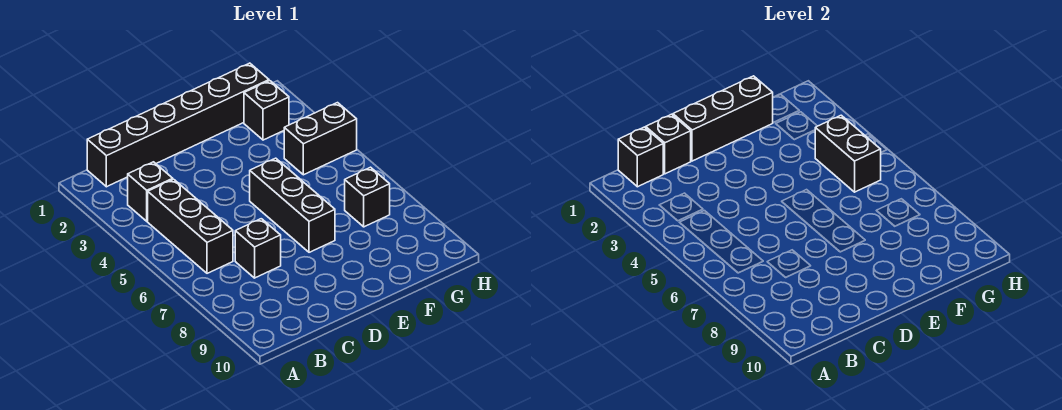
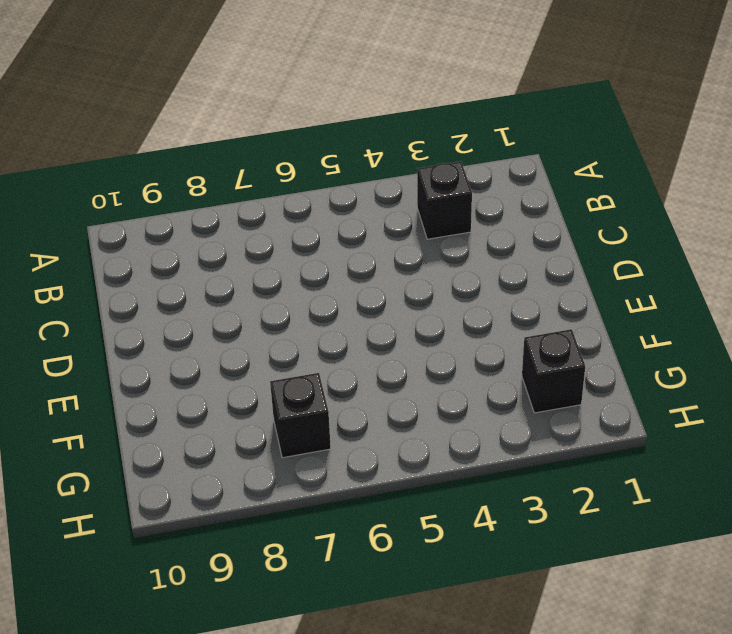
none -> black brick B1:G1 level 1
none -> black brick B4:B6 level 1
none -> black brick C7 level 1

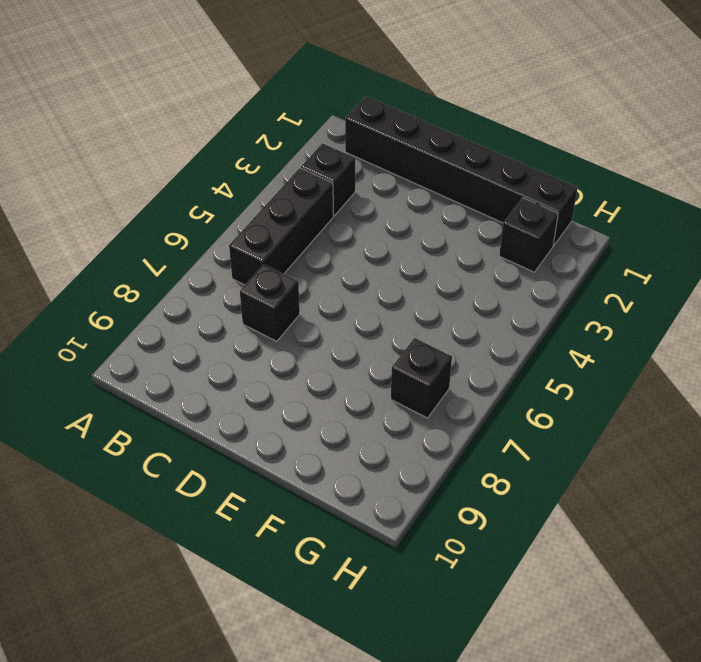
none -> black brick E5:E7 level 1
none -> black brick G4:H4 level 1
none -> black brick B1 level 2

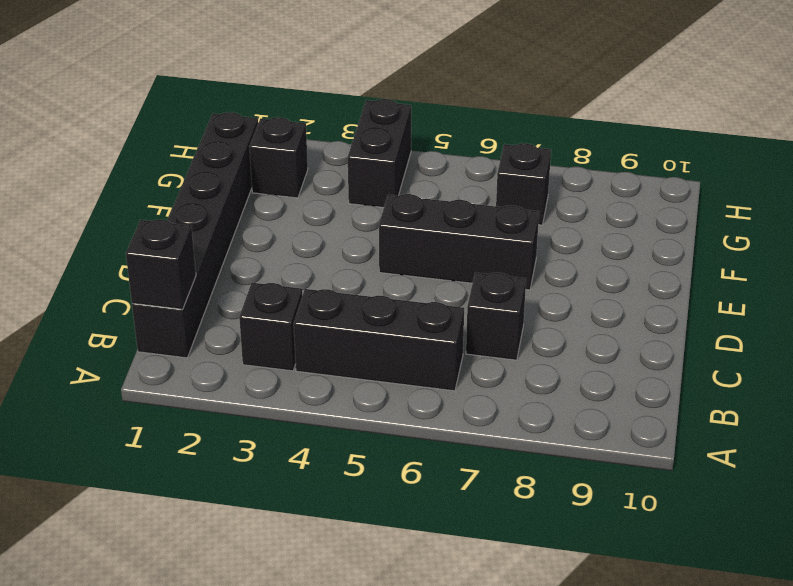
none -> black brick C1 level 2
none -> black brick D1:F1 level 2
none -> black brick G4:G5 level 2

